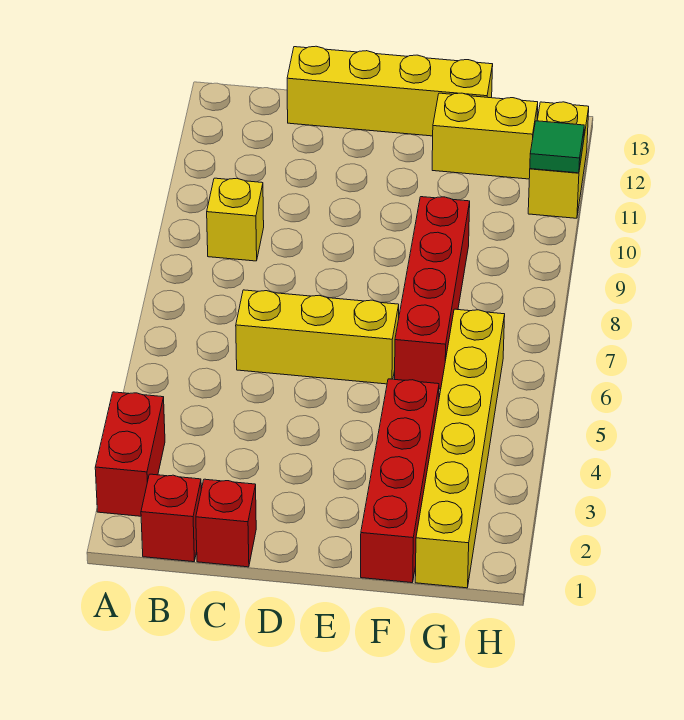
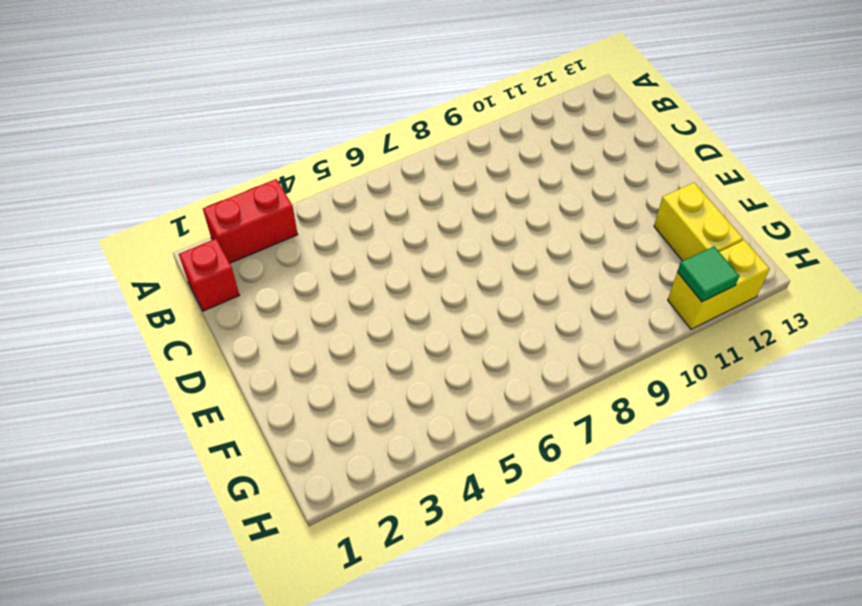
none -> yellow brick B9 level 1
none -> red brick C1 level 1
none -> yellow brick C6:E6 level 1

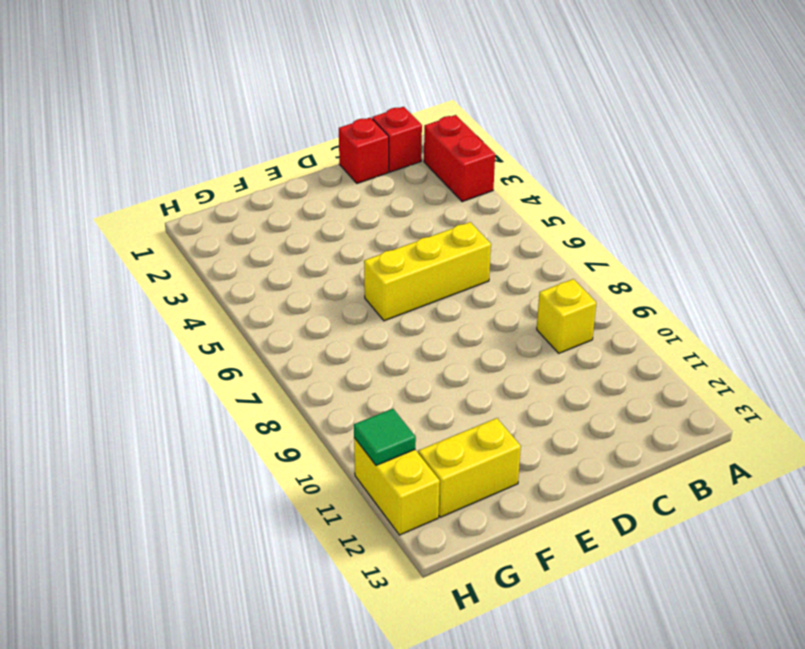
none -> yellow brick C13:F13 level 1
none -> red brick F1:F4 level 1
none -> red brick F6:F9 level 1

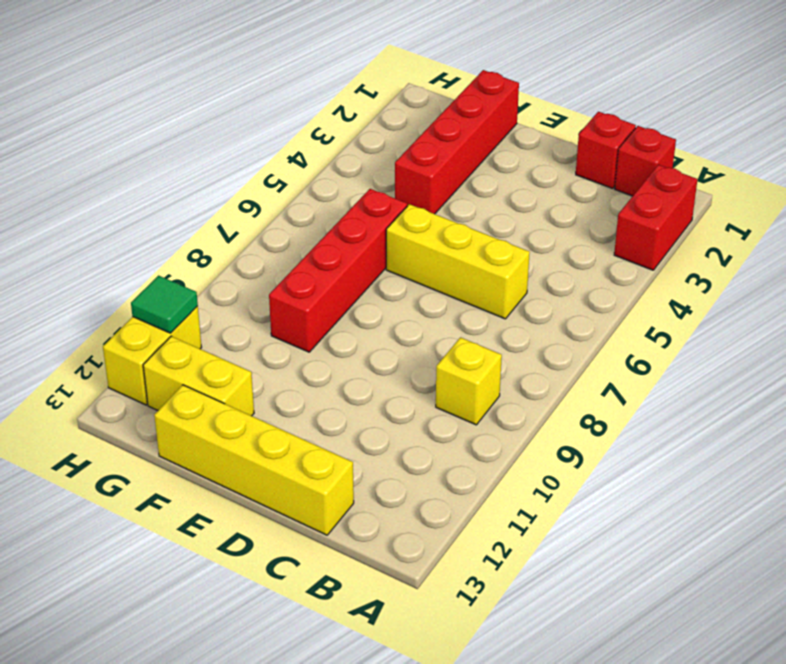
none -> yellow brick G1:G6 level 1

